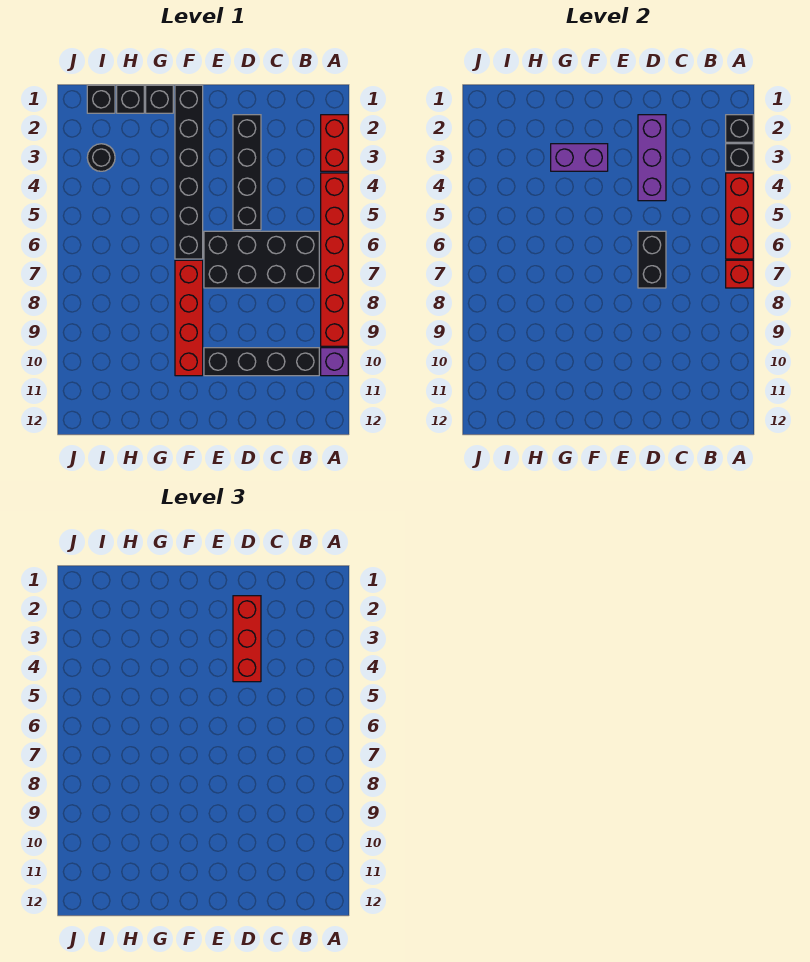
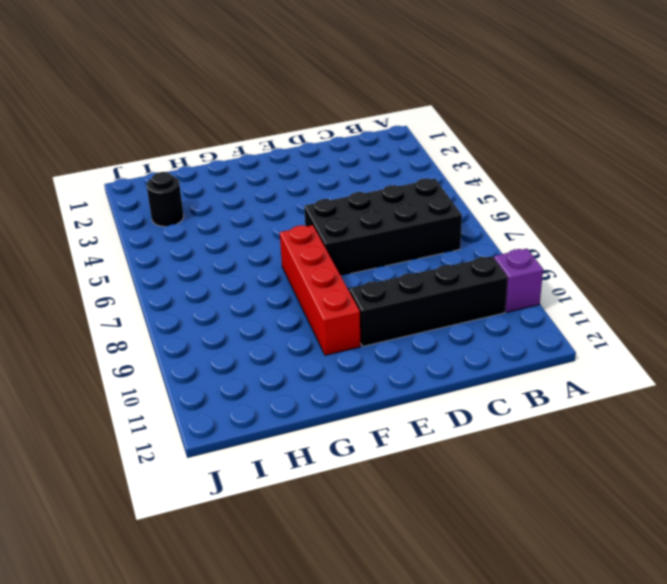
none -> red brick A2:A3 level 1
none -> red brick A4:A9 level 1
none -> black brick D2:D5 level 1

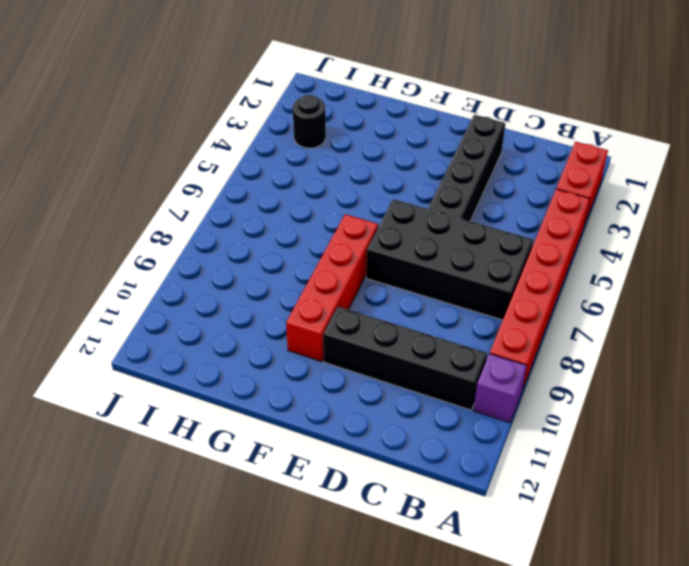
none -> black brick F1:F6 level 1
none -> black brick G1 level 1
none -> black brick H1 level 1

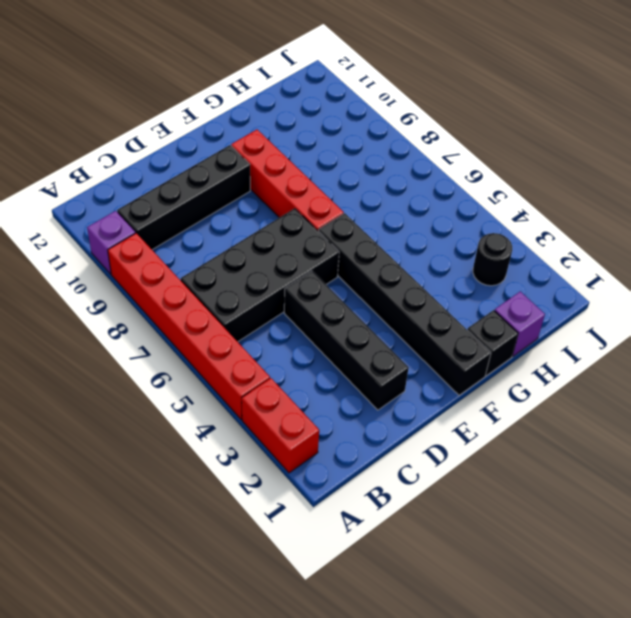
purple brick H1 level 1 -> black brick H1 level 1
none -> black brick I1 level 1
none -> black brick A2 level 2
none -> black brick A3 level 2

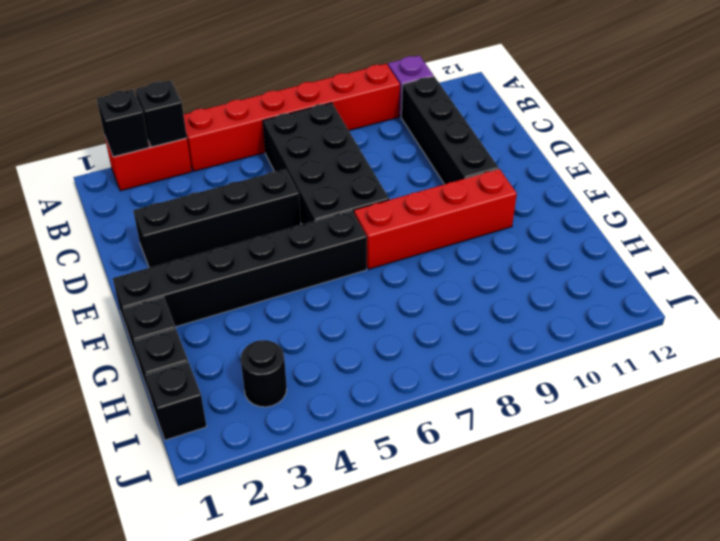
none -> red brick A4:A6 level 2
none -> red brick A7 level 2
none -> purple brick D2:D4 level 2

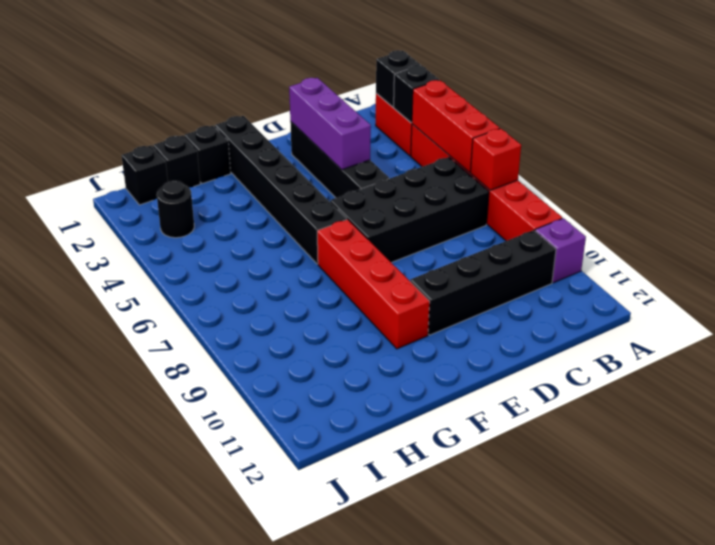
none -> black brick D6:D7 level 2
none -> purple brick F3:G3 level 2
none -> red brick D2:D4 level 3

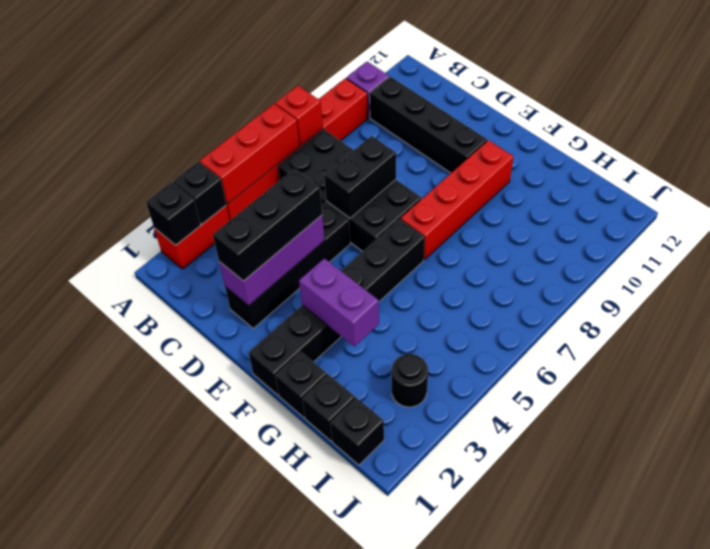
black brick D2:D4 level 3 -> red brick D2:D4 level 3

